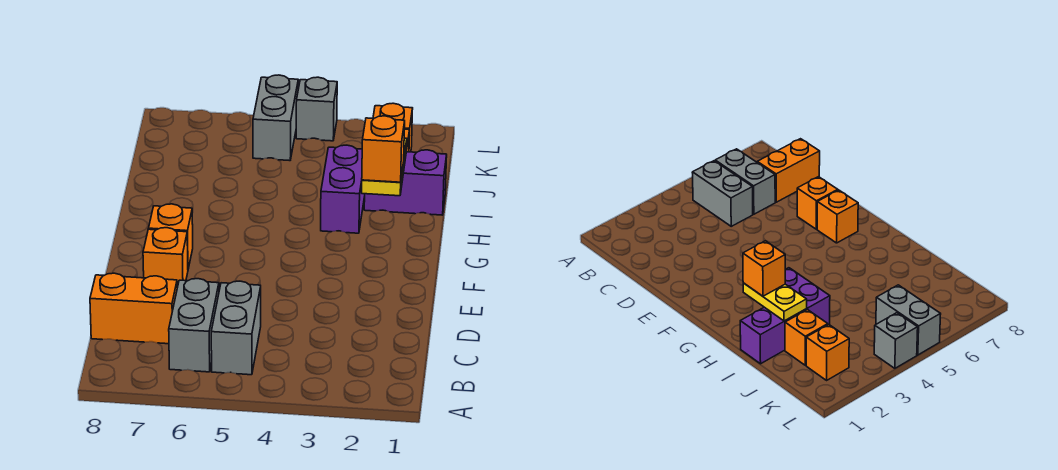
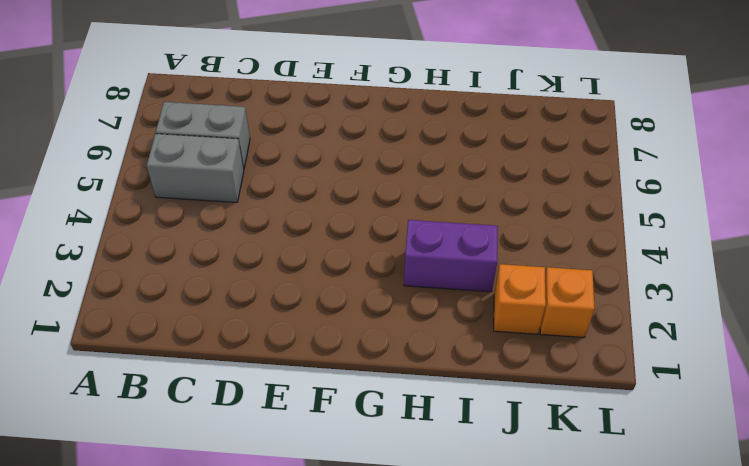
none -> orange brick C7:C8 level 1
none -> orange brick E7 level 1
none -> orange brick F7 level 1

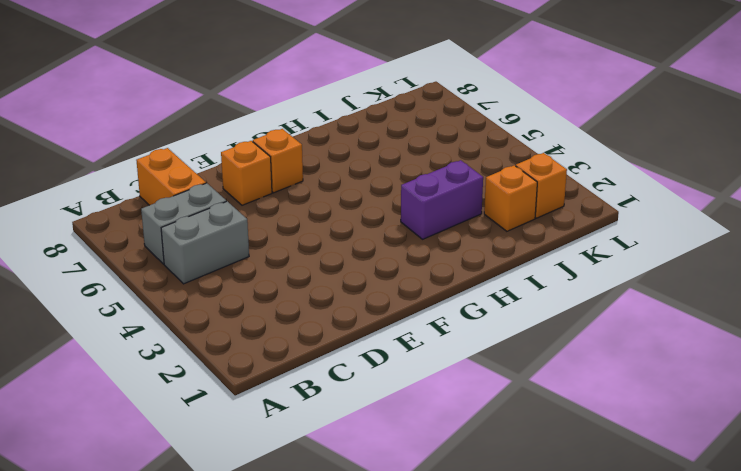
none -> purple brick I1:I2 level 1
none -> grey brick K5:L5 level 1
none -> grey brick L4 level 1

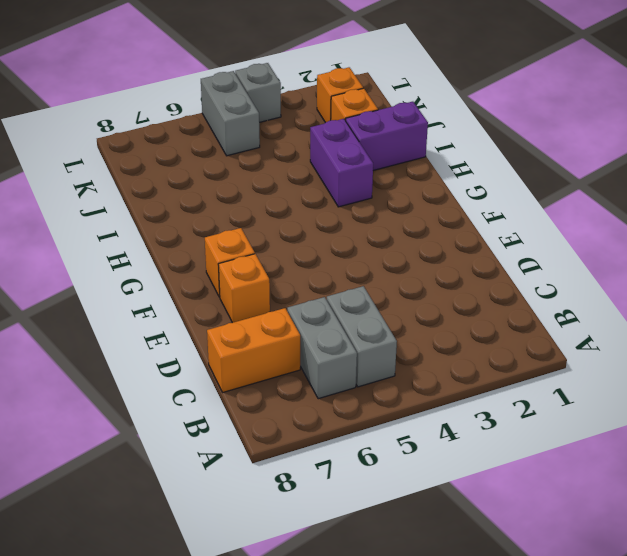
none -> yellow plate H2:I2 level 2
none -> orange brick H2 level 3

